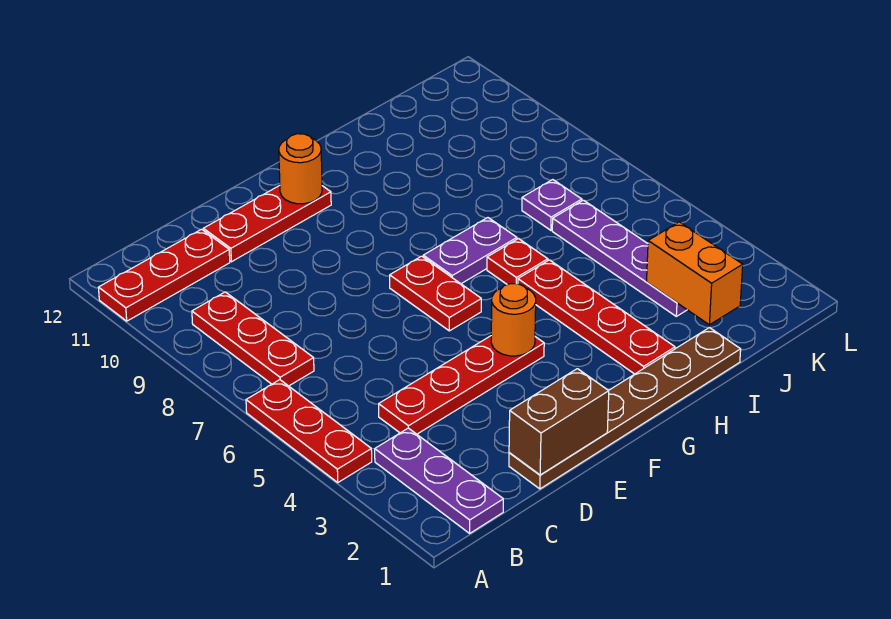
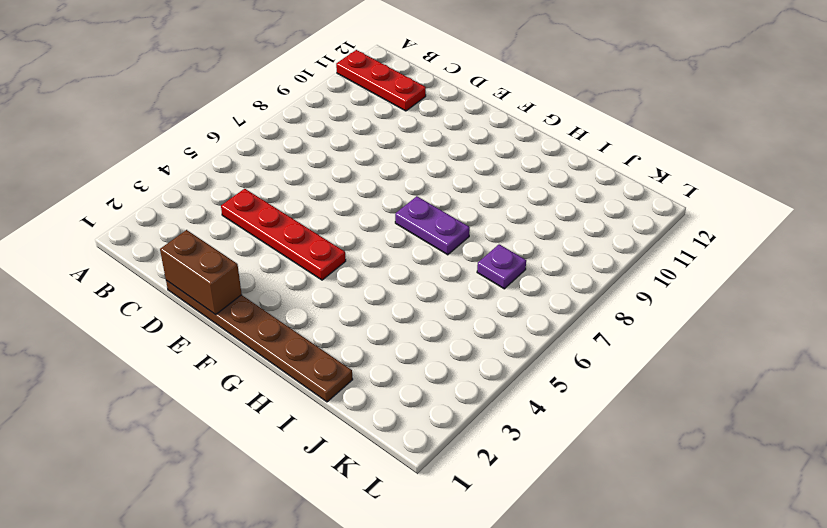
none -> red plate A4:A6 level 1
none -> purple plate B1:B3 level 1
none -> red plate B7:B9 level 1

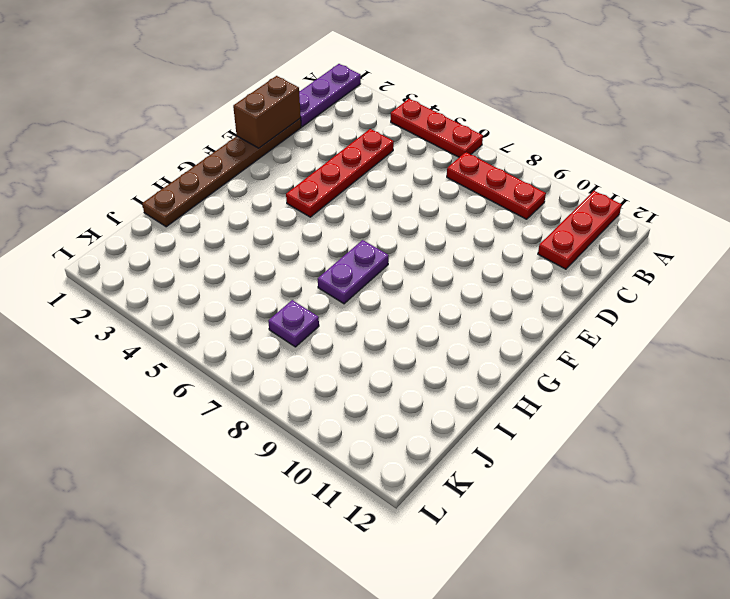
purple plate A1:C1 level 1 -> purple plate B1:B3 level 1
none -> red plate D11:F11 level 1
none -> red plate F6:F7 level 1
none -> red plate H2:H5 level 1

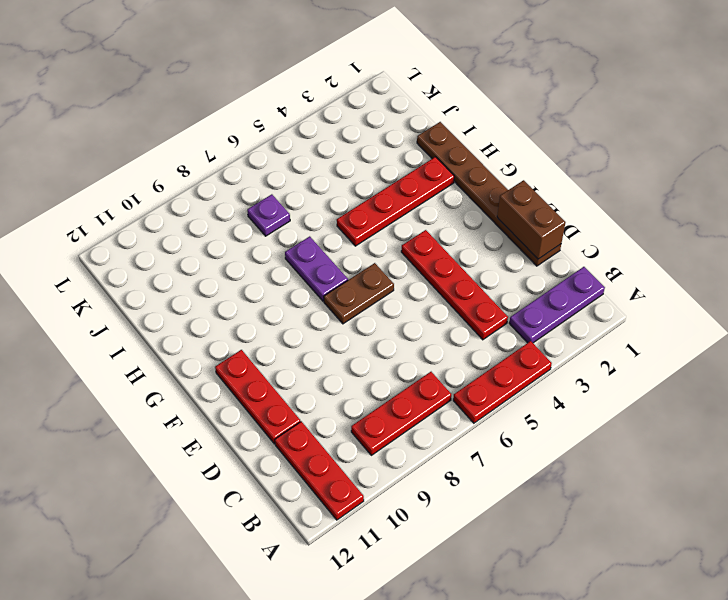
brown plate F6:F7 level 1 -> red plate F6:F7 level 1
none -> red plate H6 level 1
none -> purple plate J3:J6 level 1
none -> orange round brick F4 level 2

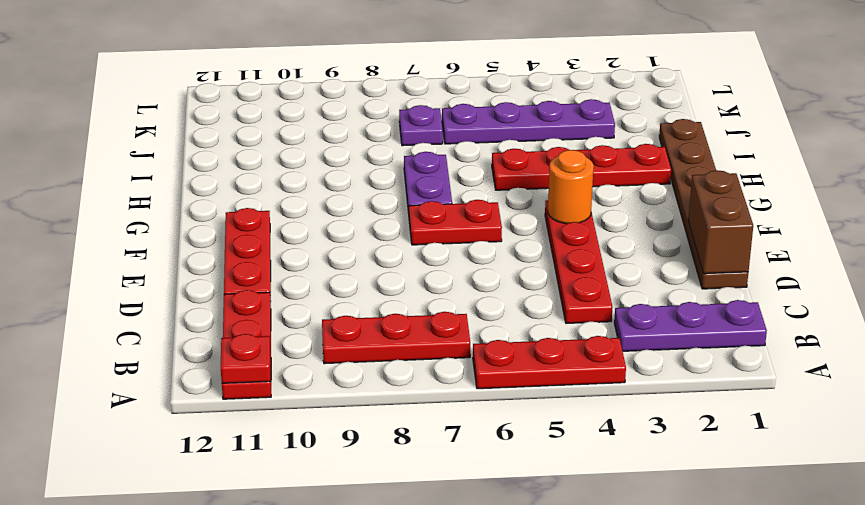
red plate A11 level 2 -> red plate H6 level 1
none -> orange round brick F11 level 2
none -> orange brick J2:J3 level 2

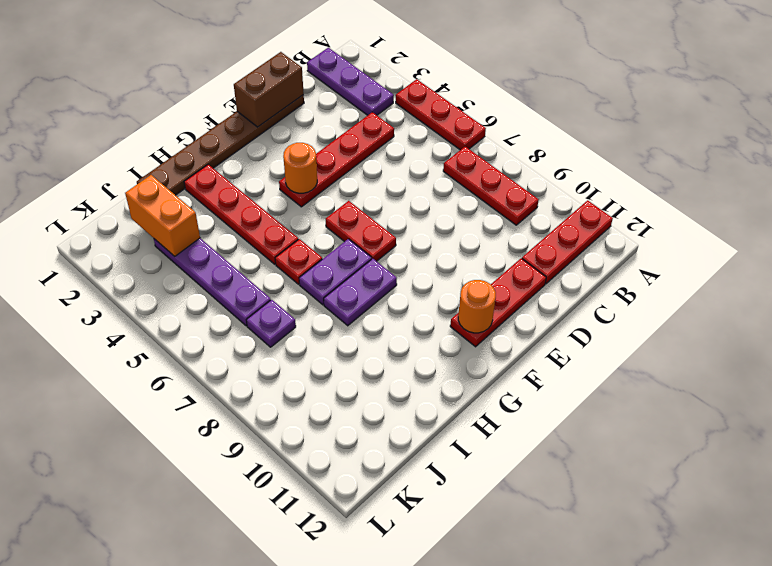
purple plate G8:H8 level 1 -> none

